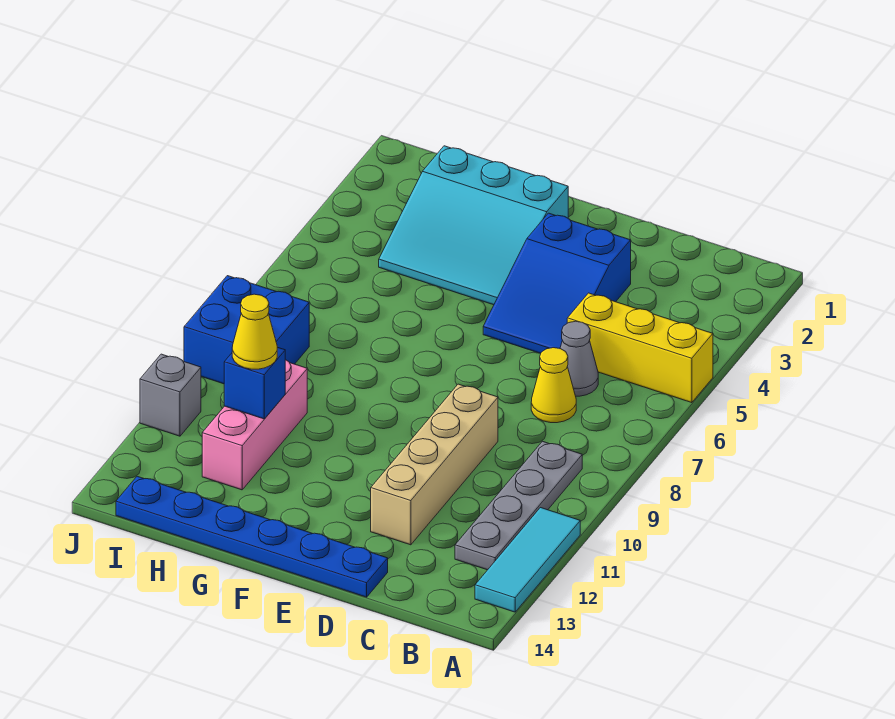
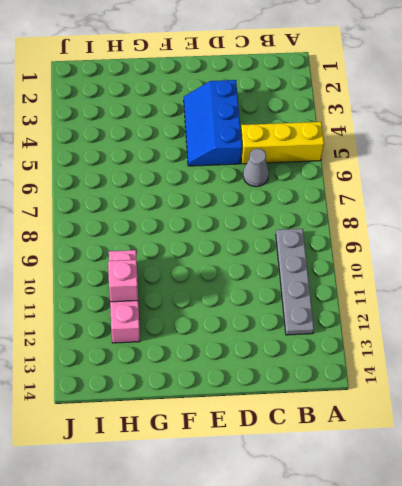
blue slope D3:E5 level 1 top D -> blue slope D3:E5 level 1 top 3
pink brick H11 level 2 -> blue brick H11 level 2
none -> cyan tile A11:A13 level 1
none -> yellow cone C7 level 1
none -> tan brick D9:D12 level 1

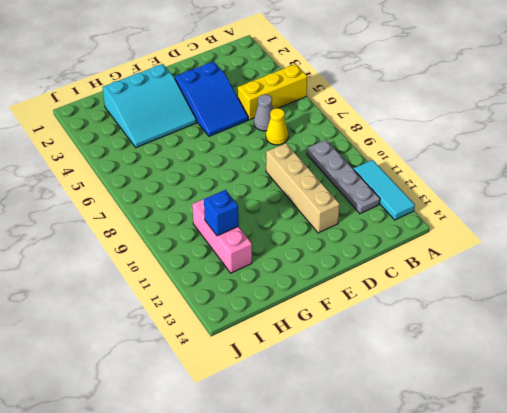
none -> blue plate D14:I14 level 1
none -> blue brick I8:J9 level 1
none -> grey brick J11 level 1

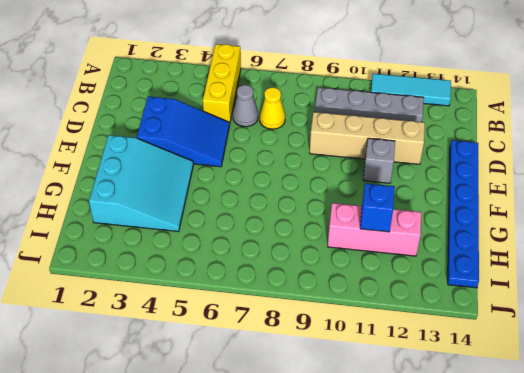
grey brick E11 level 1 -> grey brick J11 level 1
none -> blue brick I8:J9 level 1
none -> yellow cone H11 level 3

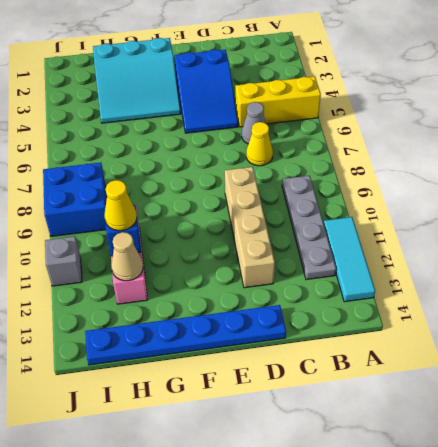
tan cone H12 level 2 -> none

